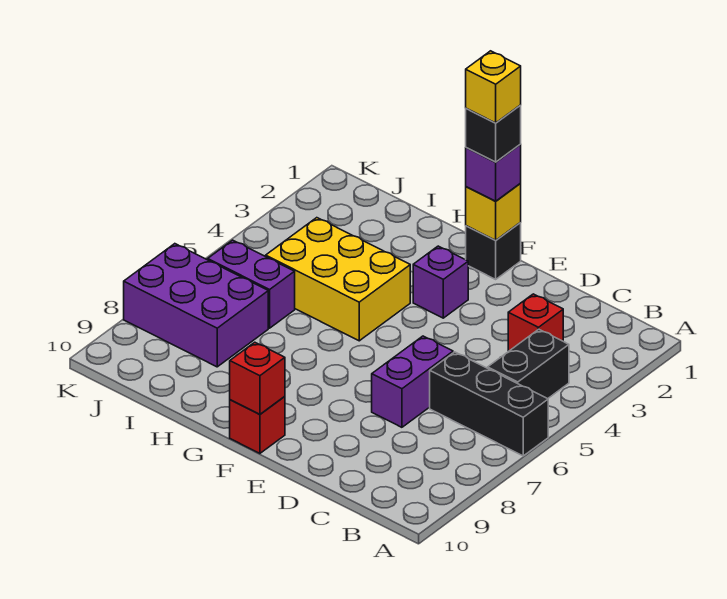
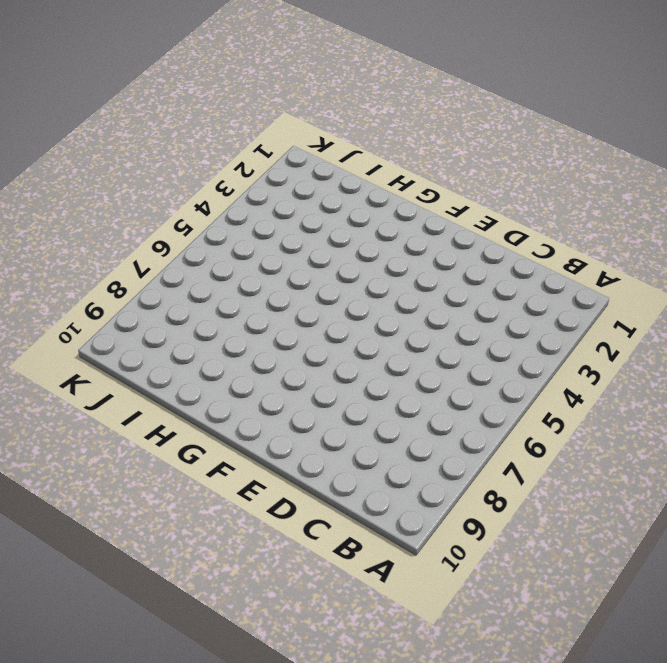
none -> black brick A6:C6 level 1
none -> black brick B4:B5 level 1
none -> red brick C3 level 1

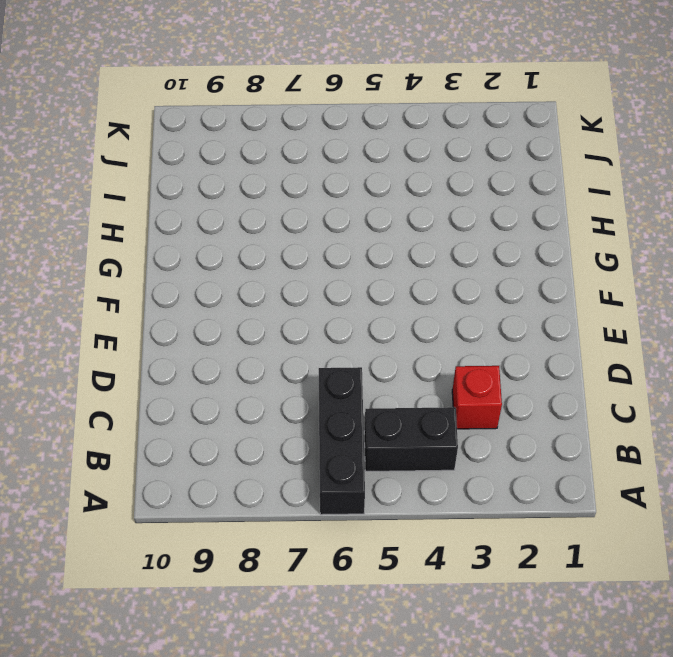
none -> purple brick D6:D7 level 1
none -> black brick F1 level 1
none -> purple brick F3 level 1

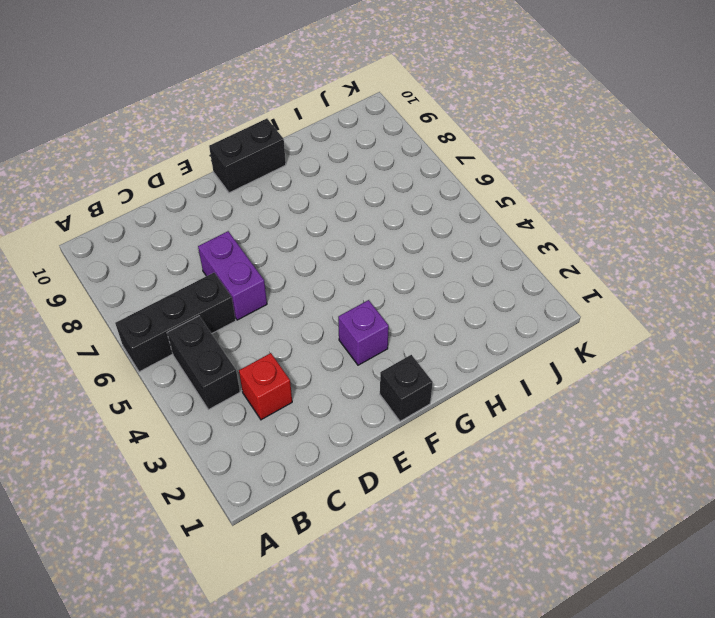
black brick F10:G10 level 1 -> red brick F10 level 1
none -> yellow brick G4:I5 level 1
none -> purple brick I6:J6 level 1
none -> purple brick I7:K8 level 1

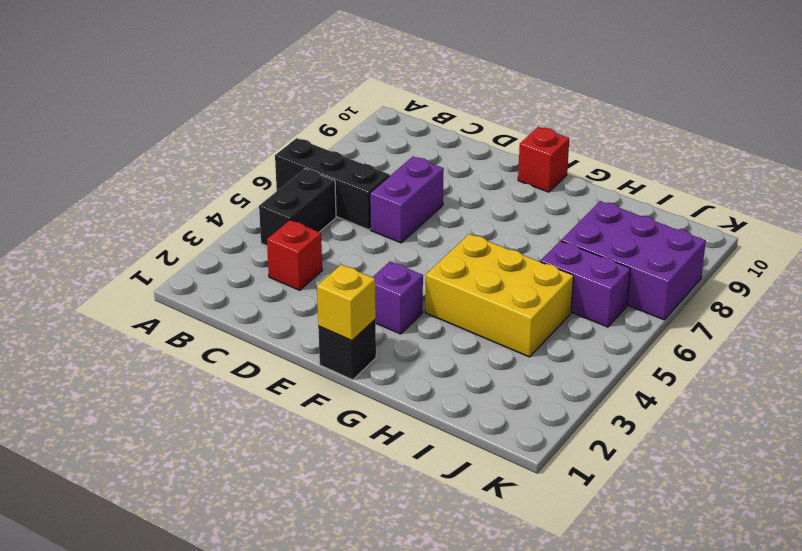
none -> red brick F10 level 2
none -> purple brick F1 level 3
none -> black brick F1 level 4

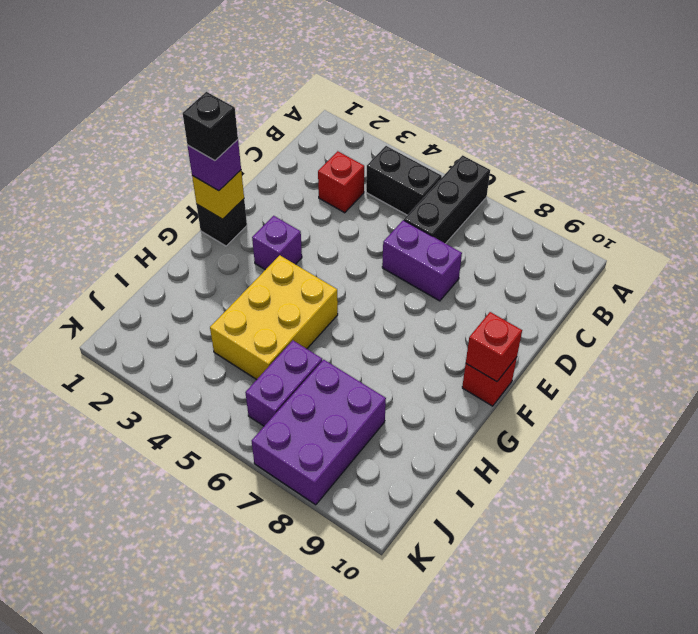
none -> yellow brick F1 level 5

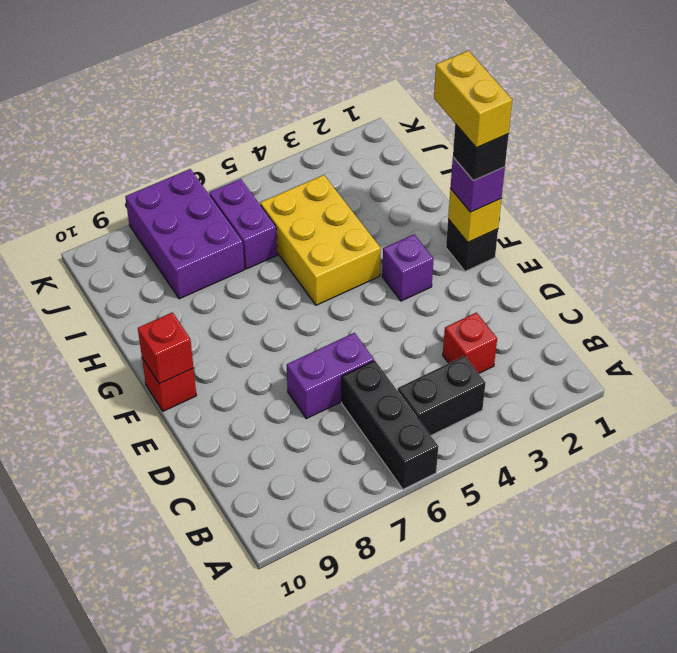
yellow brick F1:G1 level 5 -> yellow brick F1 level 5

